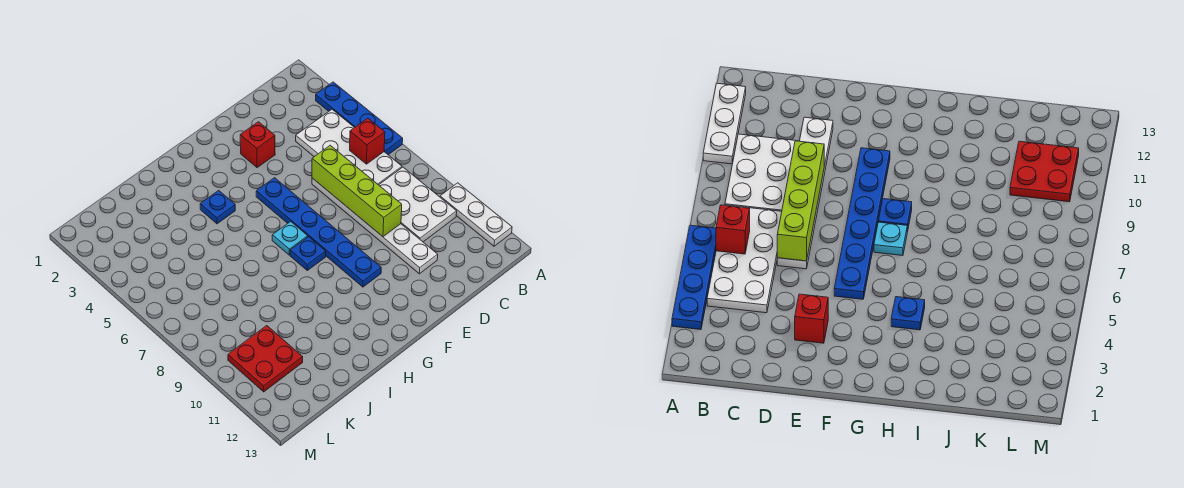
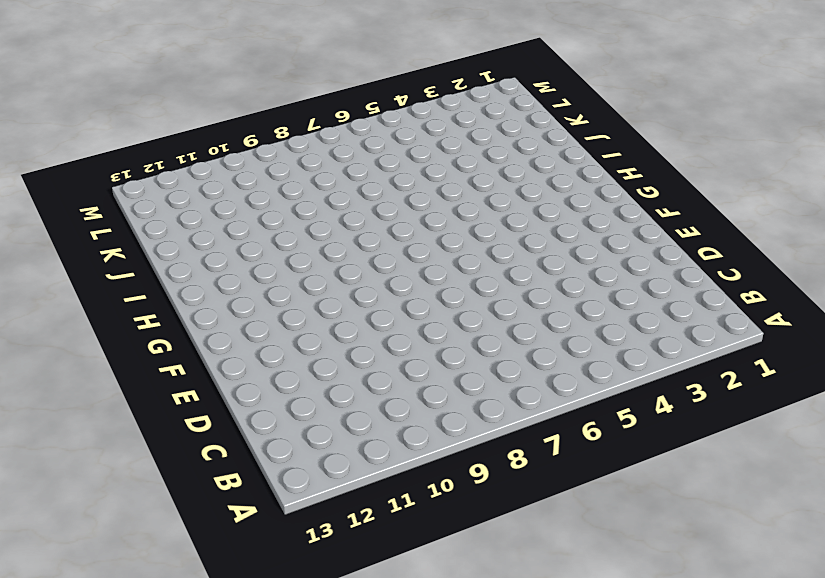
none -> blue plate A3:A6 level 1
none -> white plate A10:A12 level 1
none -> white plate B4:C7 level 1

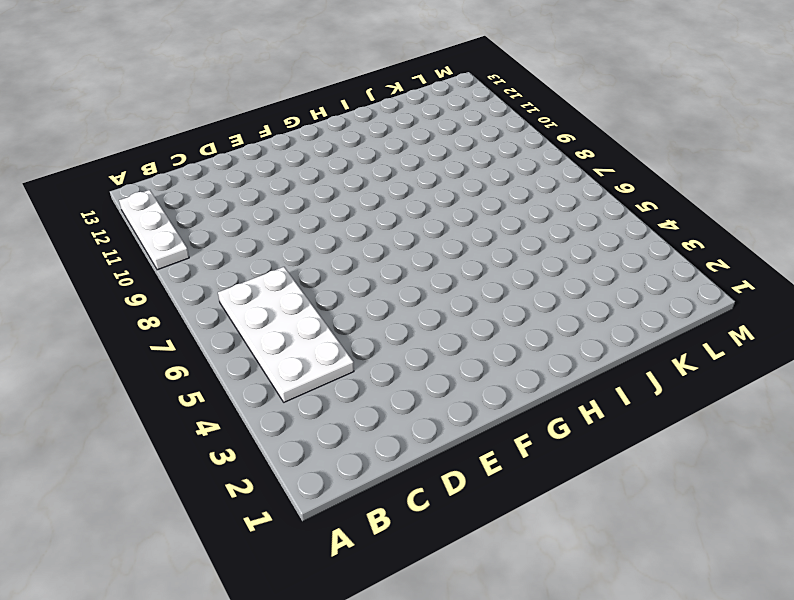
none -> blue plate A3:A6 level 1
none -> white plate B8:C10 level 1
none -> white plate D6:D11 level 1

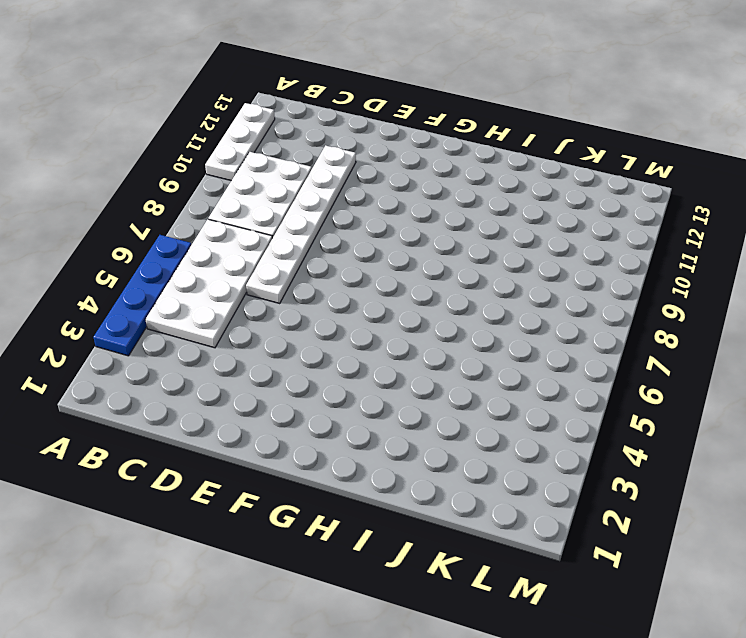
none -> red brick E3 level 1
none -> blue plate F5:F10 level 1
none -> cyan plate G7 level 1

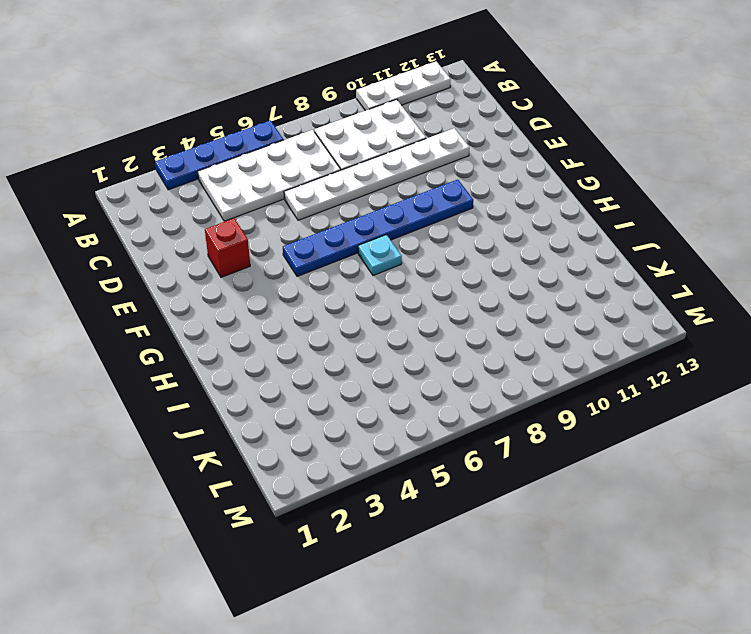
none -> blue plate G8 level 1
none -> blue plate H4 level 1
none -> red plate K10:L11 level 1

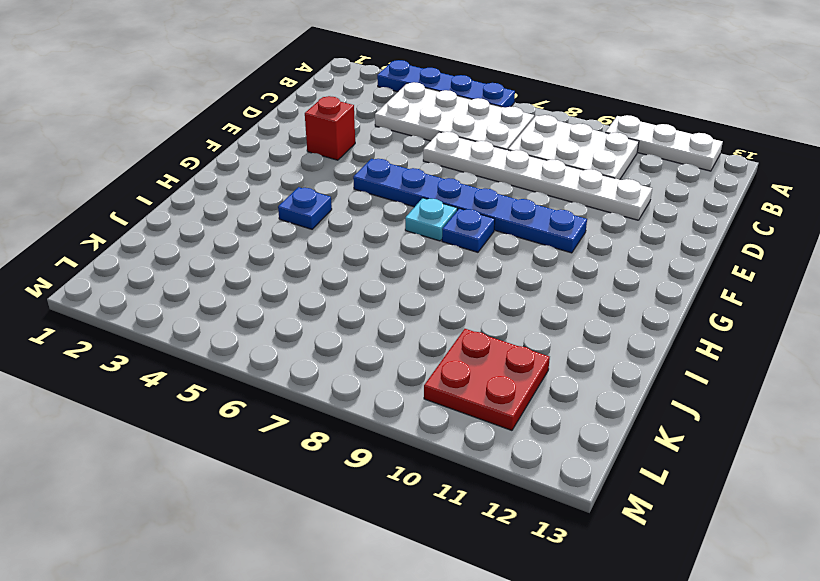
none -> red brick B6 level 2
none -> lime brick D6:D9 level 2

